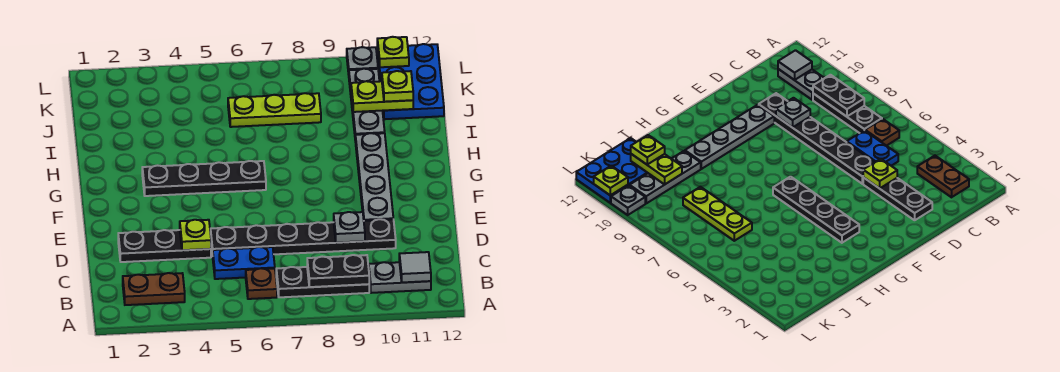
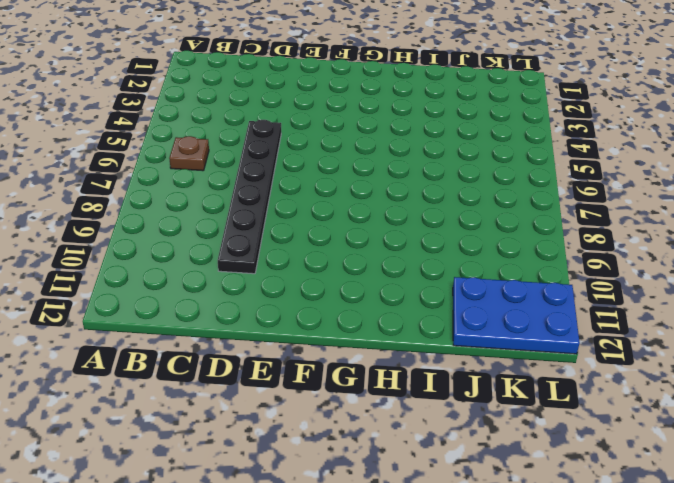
none -> brown plate B2:B3 level 1
none -> black plate B7:B9 level 1
none -> grey plate B10:B11 level 1

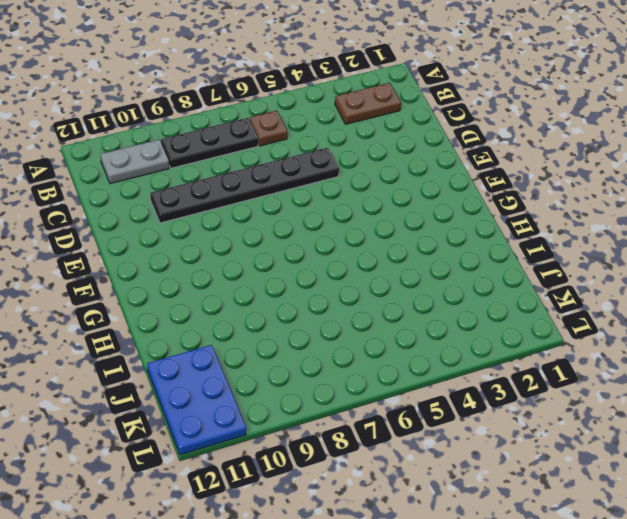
none -> blue plate C5:C6 level 1
none -> black plate D2:D4 level 1
none -> grey plate E10:H10 level 1

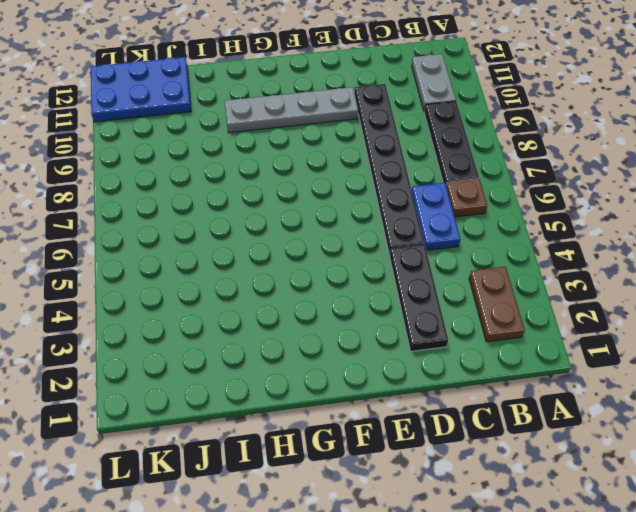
none -> black plate G3:G6 level 1
none -> grey plate I10:K10 level 1
none -> lime plate J6:J8 level 1

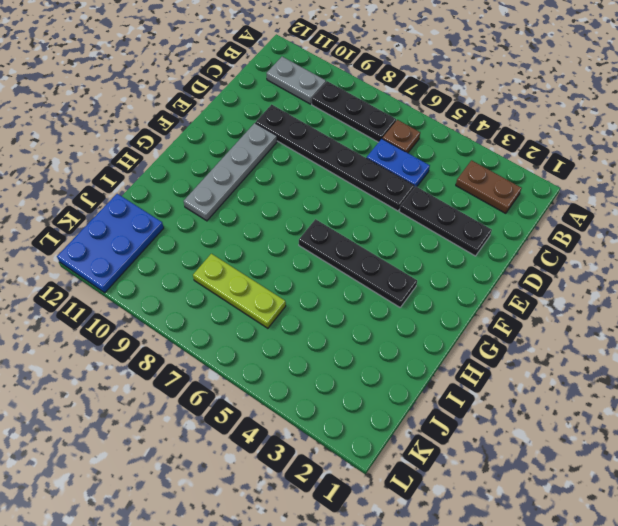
none -> grey plate I10:K10 level 1
none -> grey plate L10 level 1
none -> black plate B8:B9 level 2

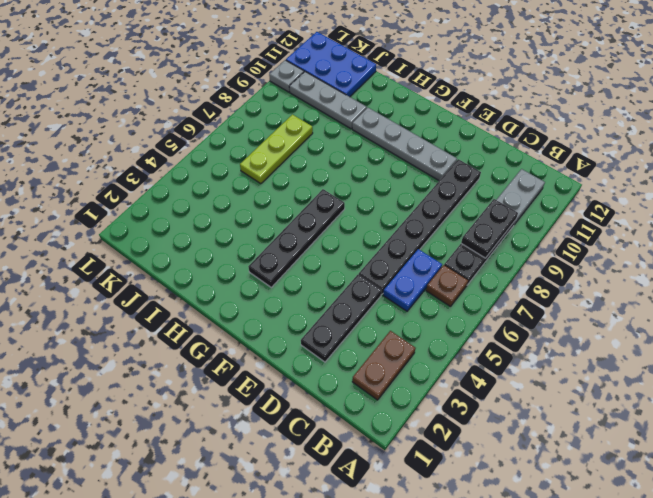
none -> grey tile B11 level 2
none -> lime plate D4 level 2
none -> grey plate D9 level 2

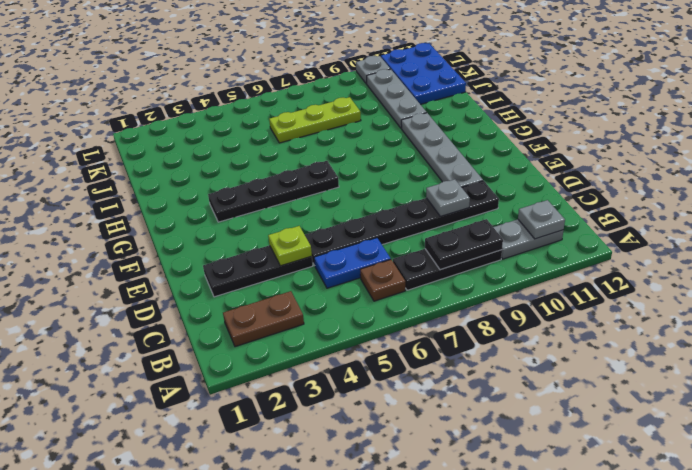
grey plate B11 level 2 -> grey tile B11 level 2
none -> lime plate J10:J11 level 2
none -> lime plate L11 level 2
none -> lime plate J11 level 3

